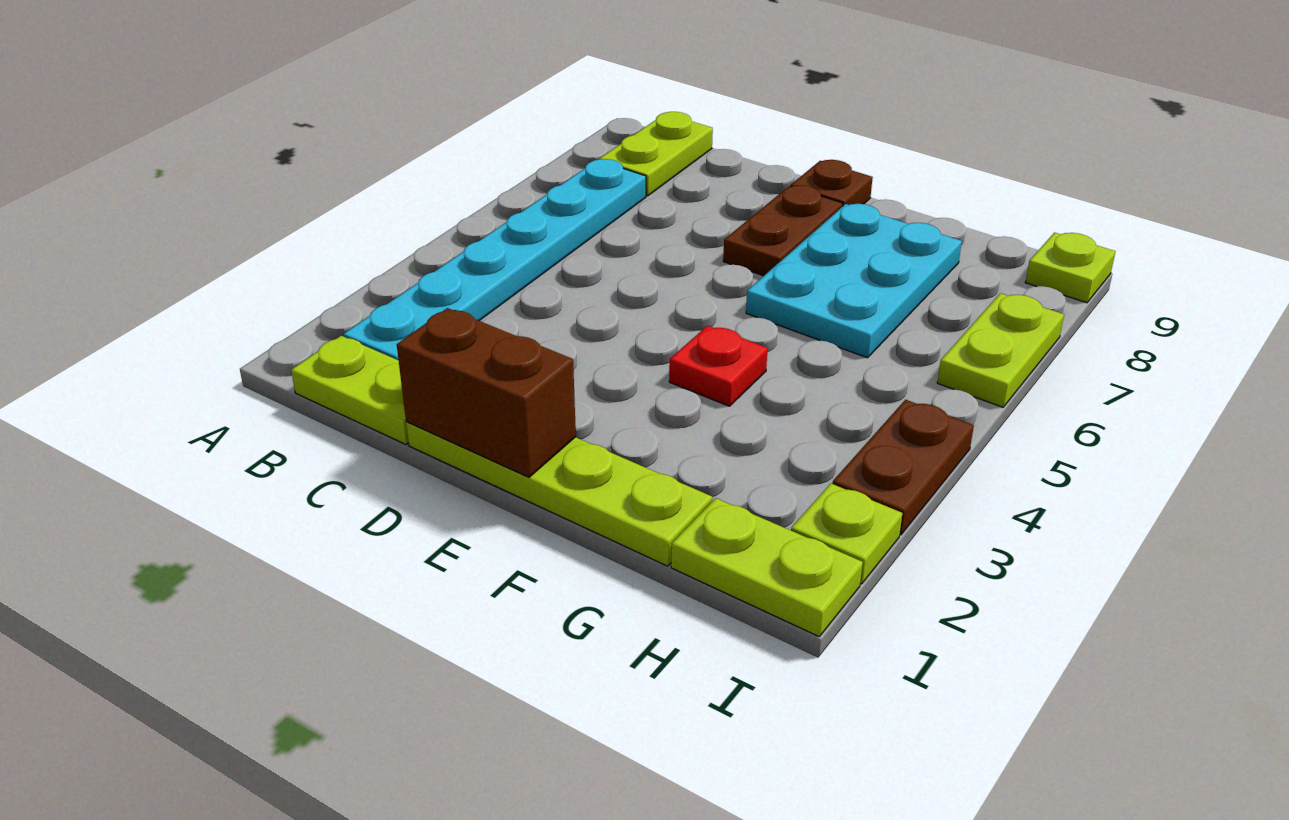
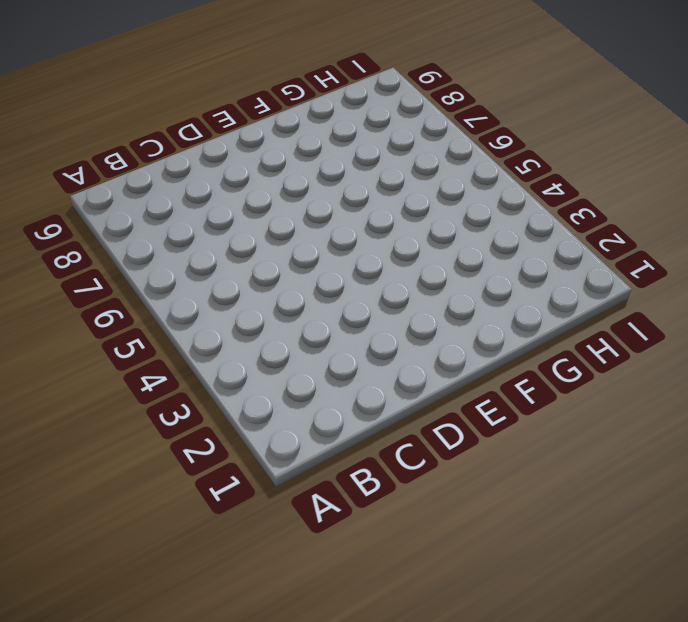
none -> lime plate B1:C1 level 1
none -> cyan plate B2:B7 level 1
none -> lime plate B8:B9 level 1

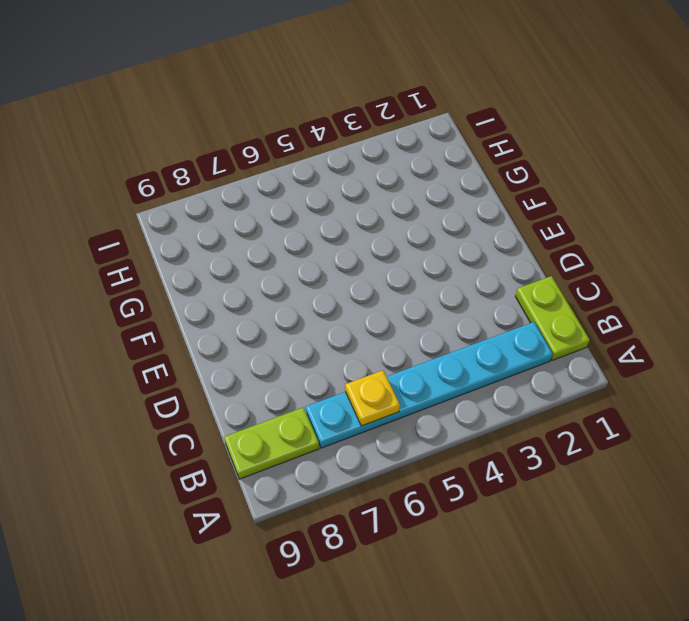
yellow plate B6 level 2 -> none
none -> lime plate D1:G1 level 1
none -> brown plate E7:E8 level 1
none -> brown plate E9 level 1

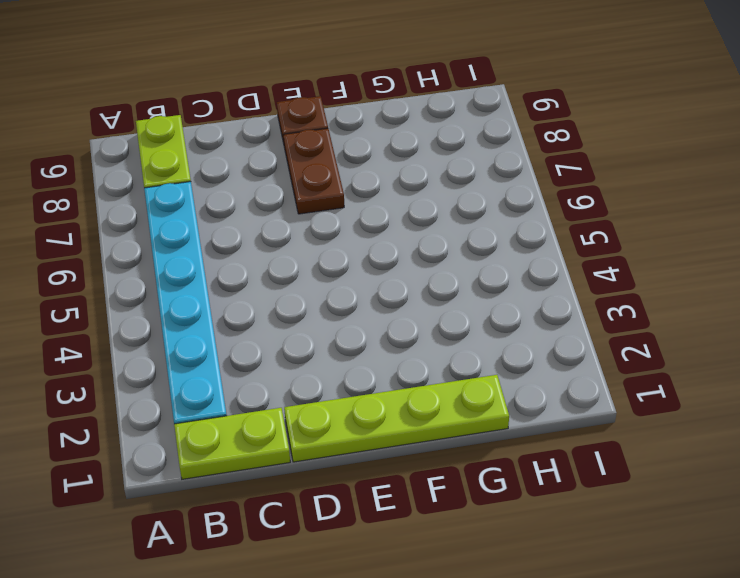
none -> red plate F4 level 1
none -> cyan plate F6:G8 level 1
none -> lime plate H1:I1 level 1

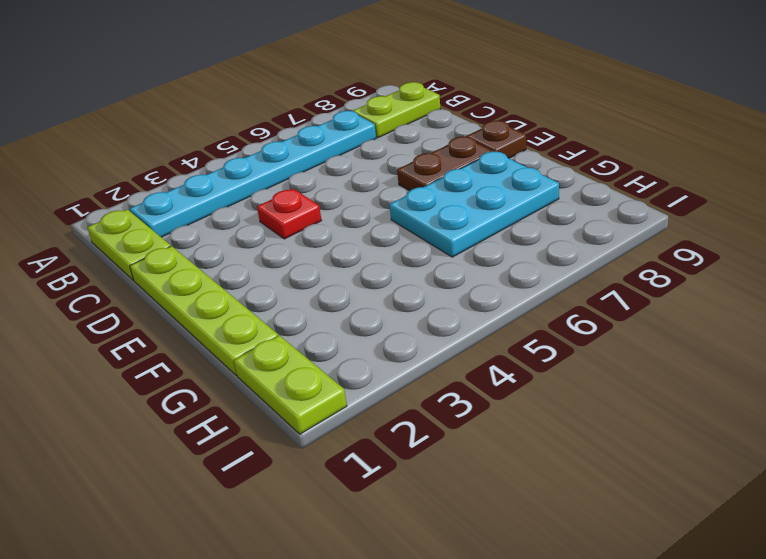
red plate D4 level 1 -> red plate F4 level 1
none -> lime plate I2 level 1
none -> brown plate I3:I4 level 1
none -> lime plate I6:I7 level 1

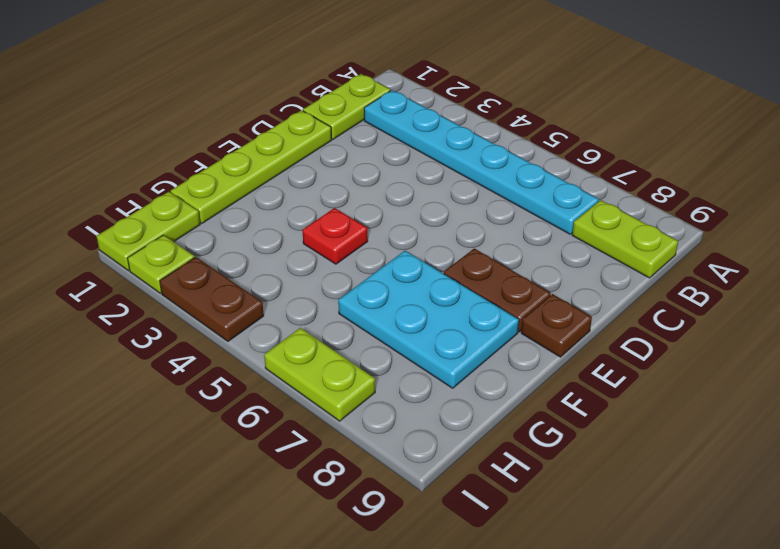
none -> lime plate I9 level 1
none -> brown brick D1:E1 level 2

